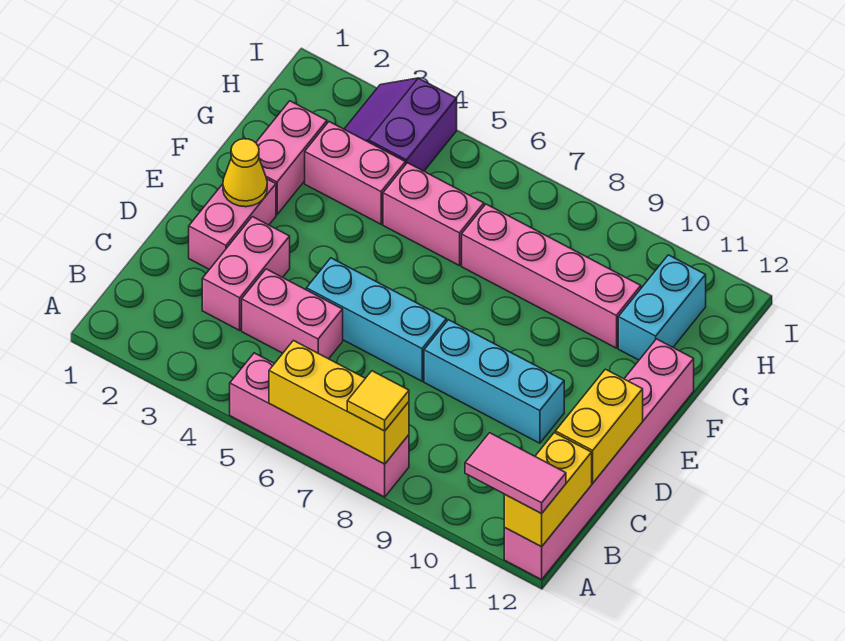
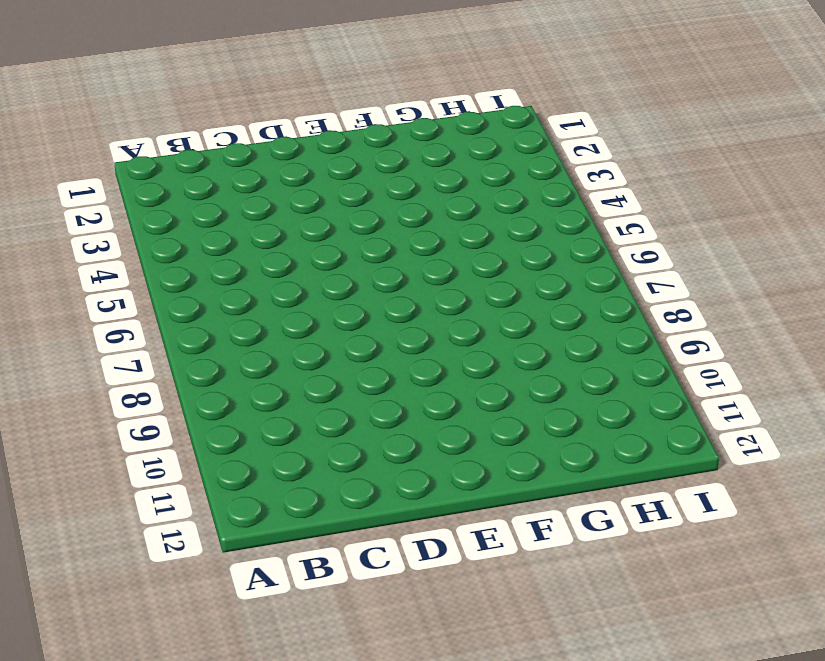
none -> pink brick A5:A8 level 1
none -> pink brick A12:F12 level 1
none -> pink brick C3:D3 level 1

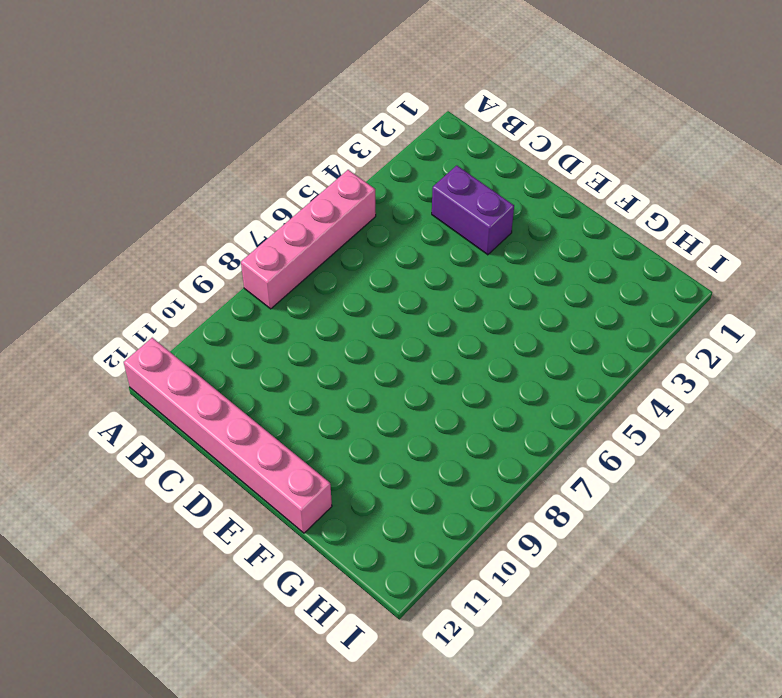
purple brick C3:D3 level 1 -> pink brick C3:D3 level 1
none -> pink brick C4:C5 level 1
none -> pink brick D2:E2 level 1
none -> cyan brick D5:D7 level 1

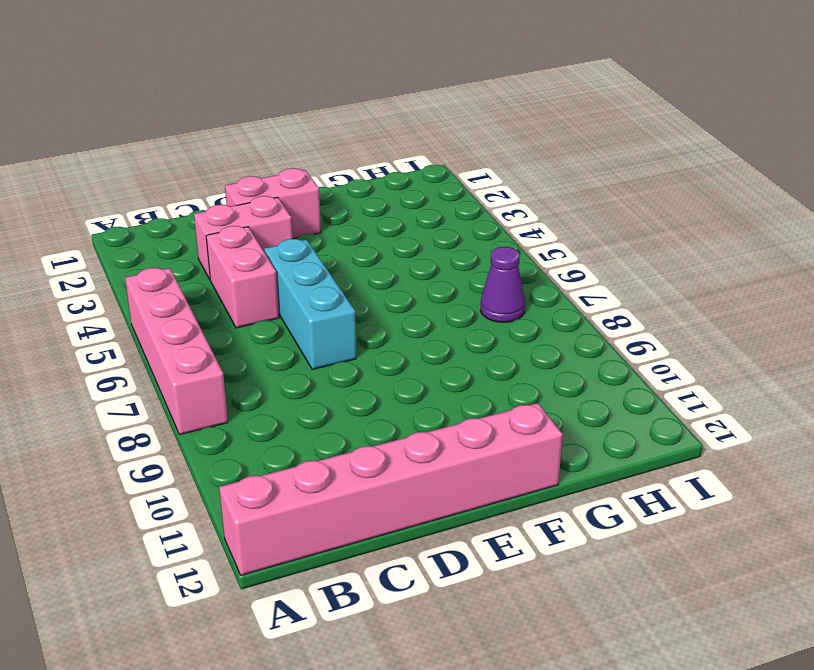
purple cone H7 level 1 -> none
none -> cyan brick D8:D10 level 1
none -> pink brick F2:G2 level 1
none -> pink brick G3:G4 level 1

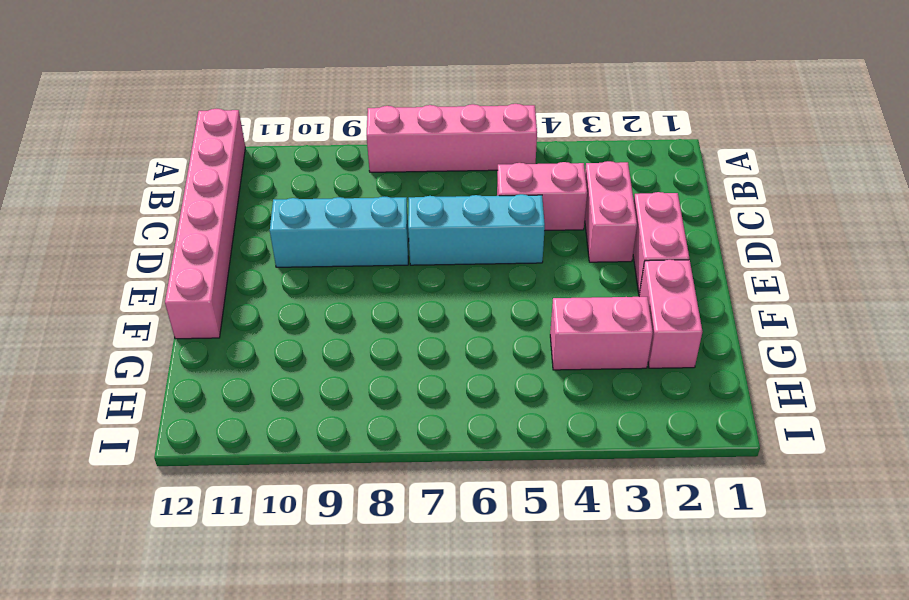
none -> pink brick G5:G6 level 1
none -> pink brick G7:G10 level 1
none -> cyan brick G11:H11 level 1

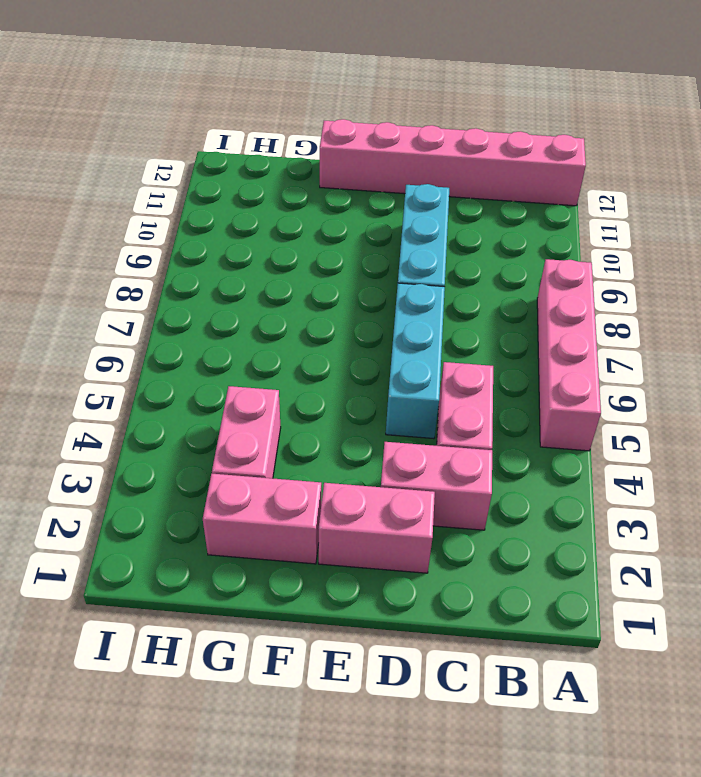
none -> pink brick G5:G6 level 1
none -> pink brick G7:G10 level 1
none -> cyan brick G11:H11 level 1

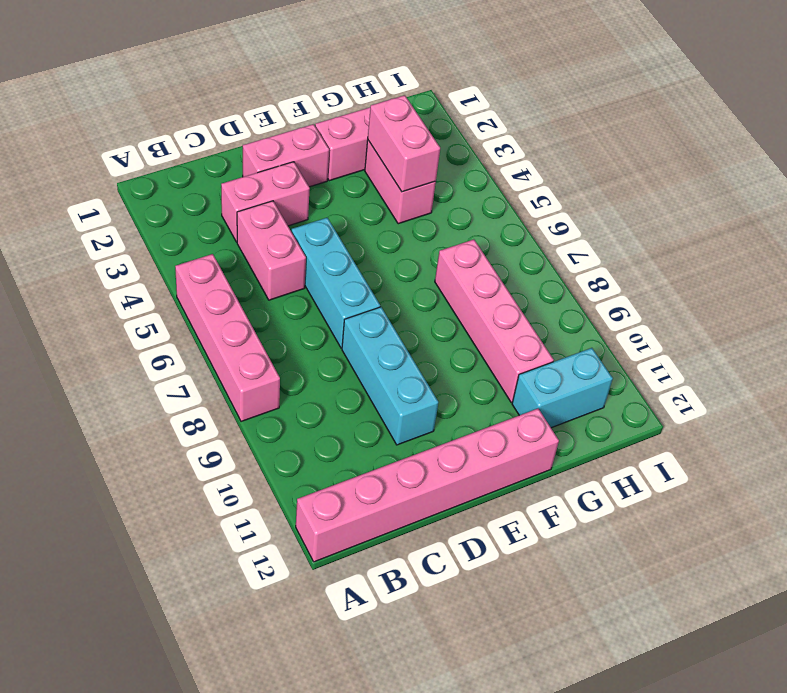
pink brick G3:G4 level 2 -> pink brick G5:G6 level 1
none -> purple slope H3:I4 level 1 top 4
none -> yellow brick A6:A8 level 2
none -> yellow brick A12:B12 level 2

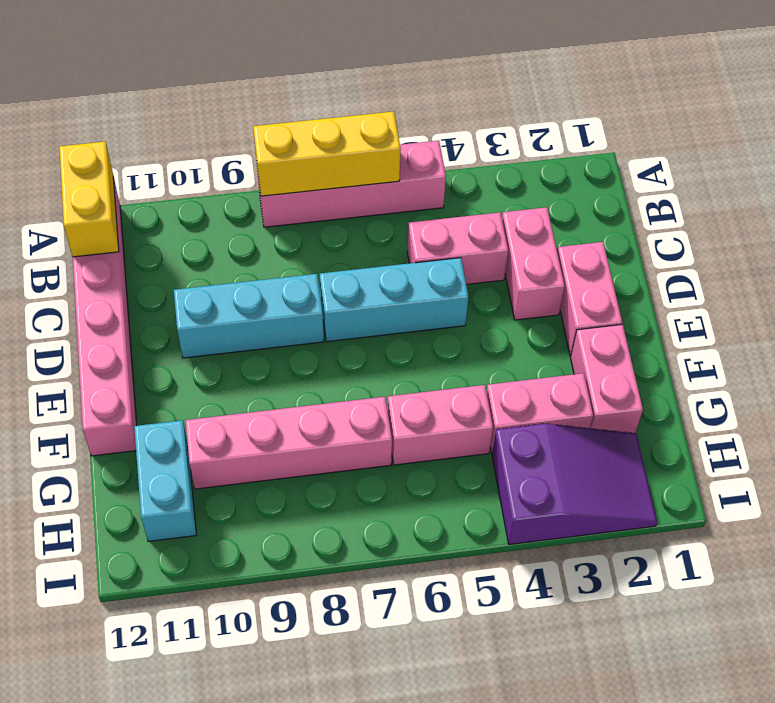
purple slope H2:I4 level 1 top 4 -> purple slope H3:I4 level 1 top 4
none -> yellow brick C12:D12 level 2
none -> yellow cone E2 level 2
none -> yellow tile A8 level 3

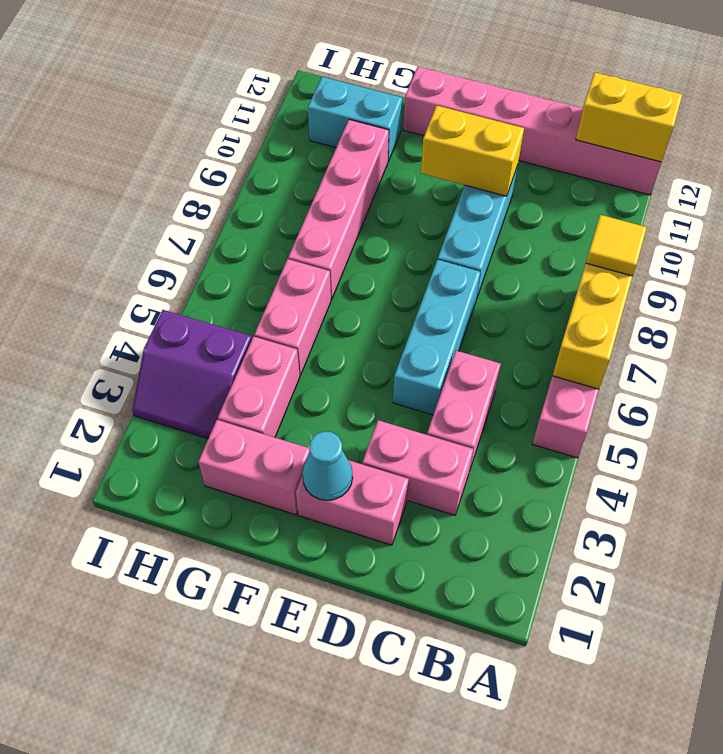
yellow brick D10:E10 level 2 -> yellow brick C12:D12 level 2
cyan cone E2 level 2 -> yellow cone E2 level 2
none -> pink tile A11:A12 level 3

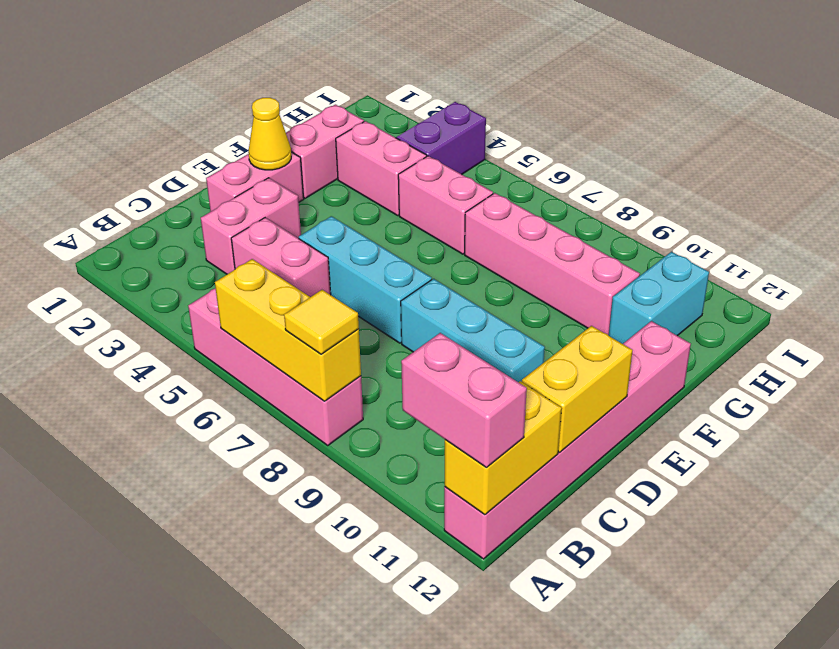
pink brick A11:A12 level 3 -> pink tile A11:A12 level 3

